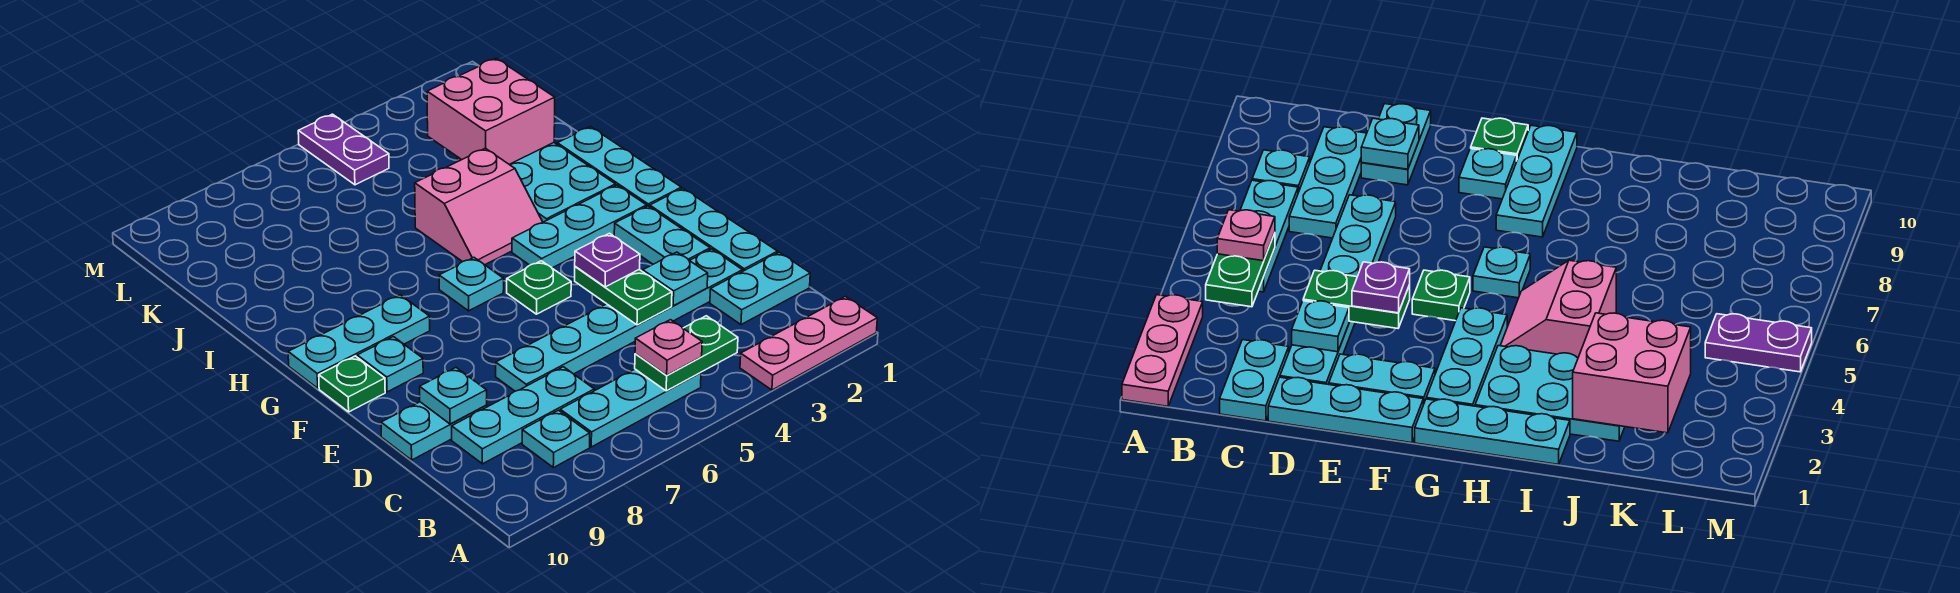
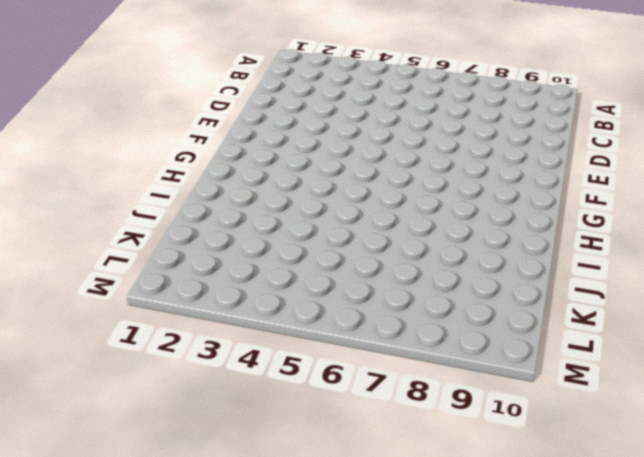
none -> pink plate A1:A3 level 1
none -> cyan plate B5:B7 level 1
none -> cyan plate B8 level 1

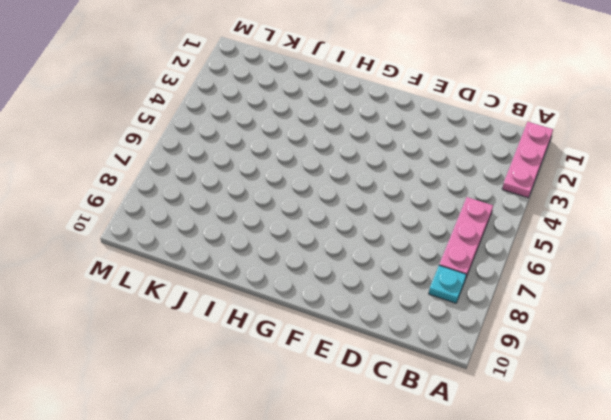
pink plate B5:B7 level 1 -> cyan plate B5:B7 level 1
none -> cyan plate C1:C2 level 1
none -> cyan plate C7:C9 level 1
none -> cyan plate D1:F1 level 1

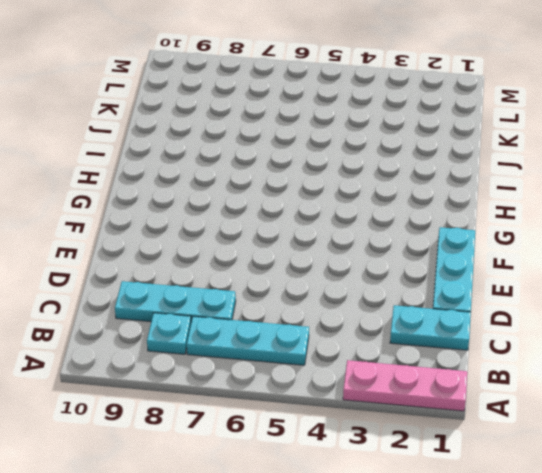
none -> cyan plate D2:D7 level 1
none -> cyan plate D9:D10 level 1
none -> cyan plate E2:F2 level 1

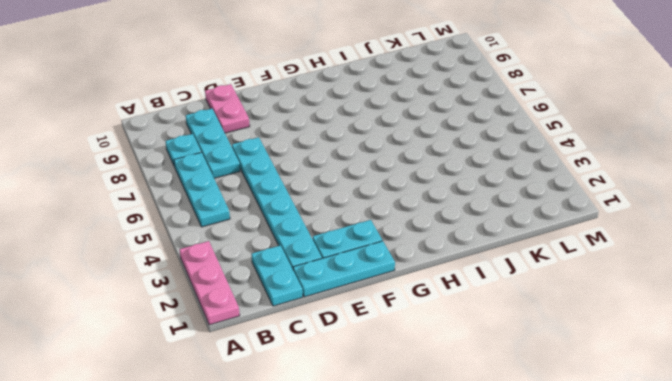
pink plate D9:D10 level 1 -> cyan plate D9:D10 level 1
none -> green plate F5 level 1
none -> cyan plate F9 level 1
none -> green plate F10 level 1

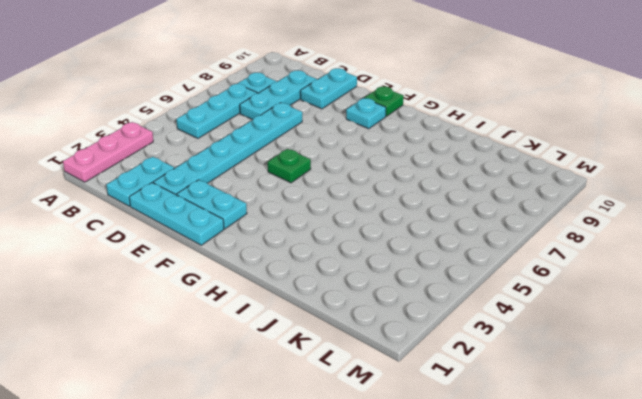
none -> cyan plate G1:I1 level 1
none -> cyan plate G2:G4 level 1
none -> cyan plate G6 level 1

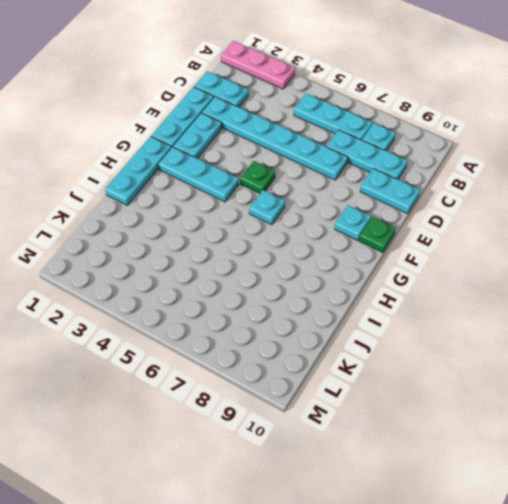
none -> cyan plate G8:G10 level 1
none -> cyan plate H2:J3 level 1
none -> pink slope H4:I5 level 1 top I

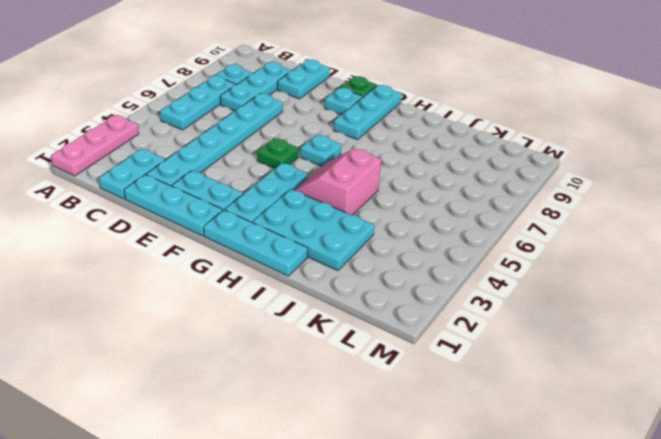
none -> purple plate L5:M5 level 1
none -> green plate B4:B5 level 2
none -> cyan plate D3 level 2

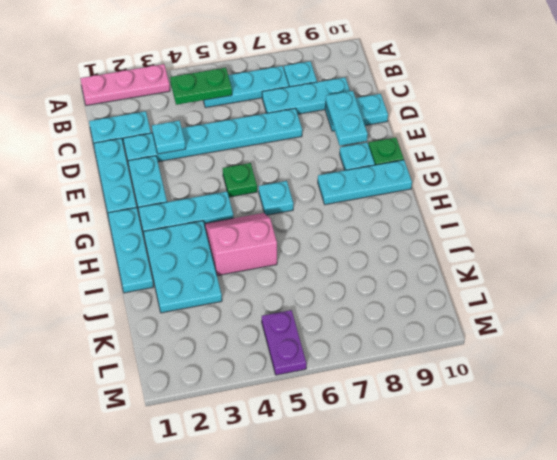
cyan plate D9:E9 level 2 -> cyan plate D9 level 2
none -> green plate D4:E4 level 2
none -> pink brick J2:K3 level 2
none -> pink plate B5 level 3

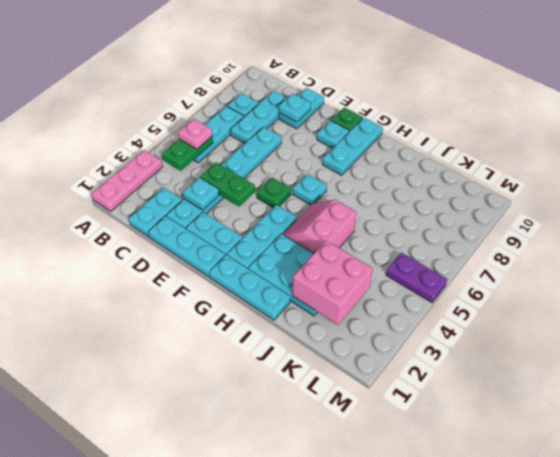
none -> purple plate E4 level 3

